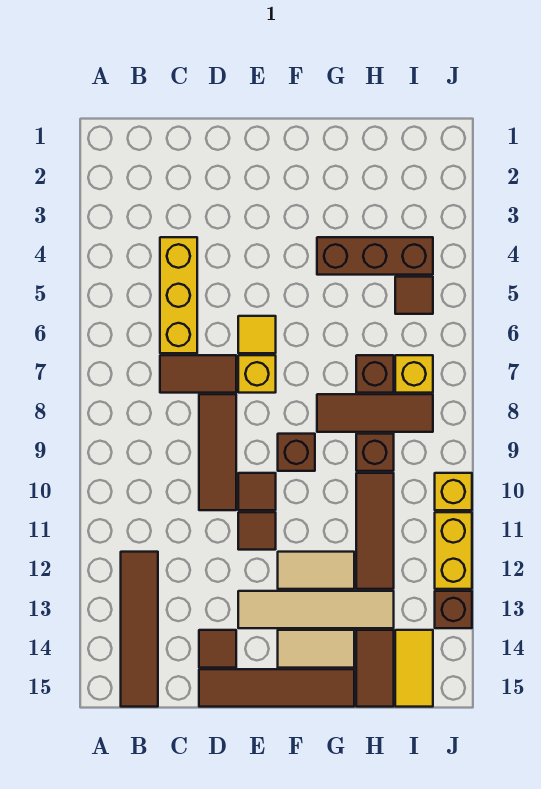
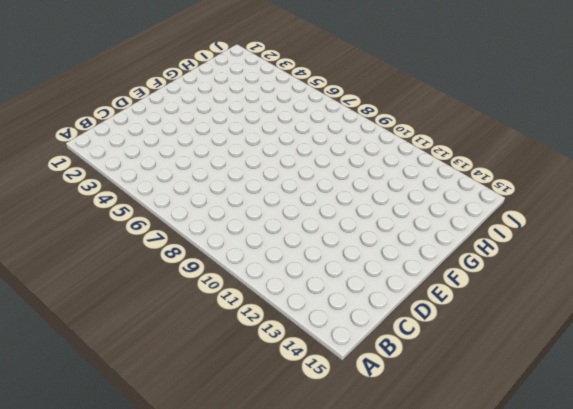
none -> brown tile B12:B15 level 1
none -> yellow brick C4:C6 level 1
none -> brown tile C7:D7 level 1

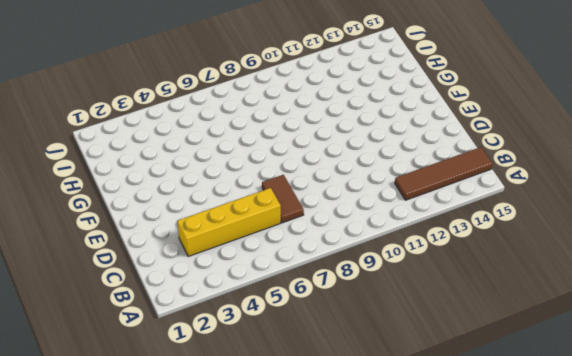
yellow brick C3:C6 level 1 -> yellow brick C4:C6 level 1
none -> brown tile D8:D10 level 1
none -> brown tile D14 level 1
none -> brown tile D15:G15 level 1

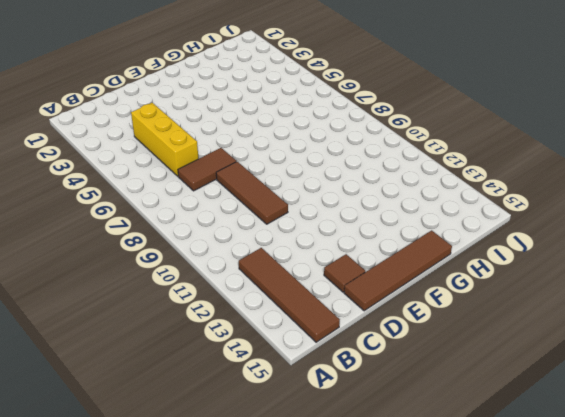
none -> yellow tile E6 level 1
none -> yellow brick E7 level 1
none -> brown tile E10 level 1

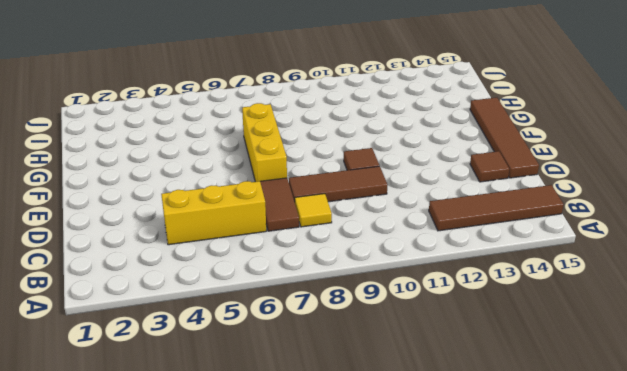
yellow tile C8 level 1 -> yellow tile E6 level 1
yellow brick E7:G7 level 1 -> yellow brick E7 level 1
none -> brown tile E11 level 1
none -> tan tile E13:H13 level 1
none -> brown brick F9 level 1

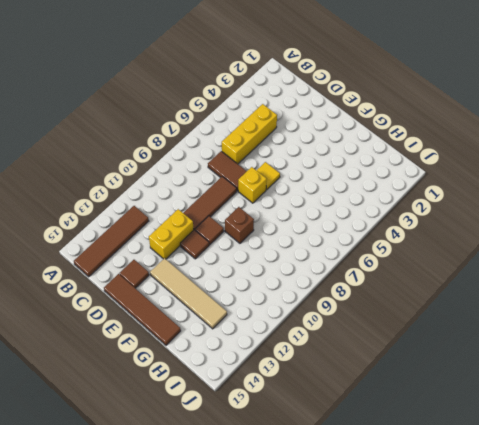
yellow brick D11:D12 level 1 -> yellow brick J11:J12 level 1
none -> tan tile F12:G12 level 1
none -> tan tile F14:G14 level 1
none -> brown brick G4:I4 level 1

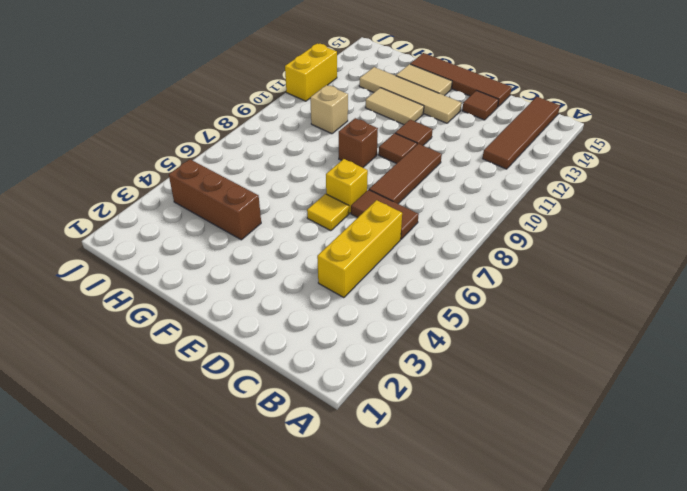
tan brick H10 level 1 -> brown tile H10:H12 level 1
none -> brown tile G8:I8 level 1
none -> brown brick H7 level 1
none -> brown brick H9 level 1

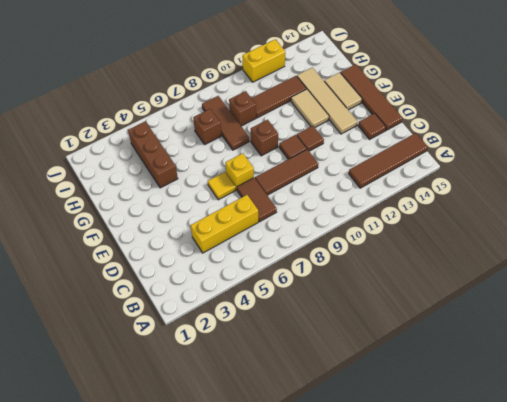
none -> brown tile H14:H15 level 1
none -> brown tile I5 level 1
none -> yellow brick I7 level 1

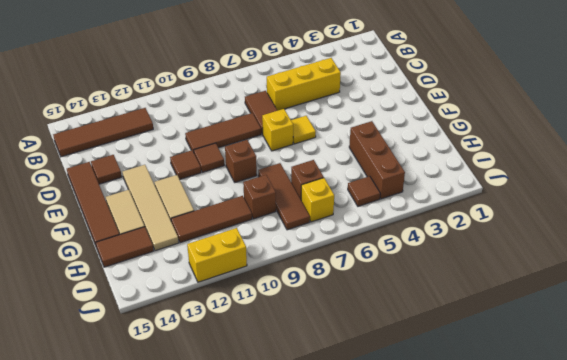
none -> yellow tile I14:I15 level 1
none -> yellow brick J10 level 1
none -> brown brick J13 level 1

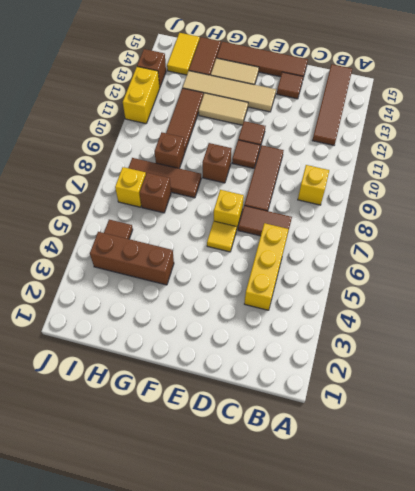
yellow brick B9 level 1 -> yellow brick J10 level 1

